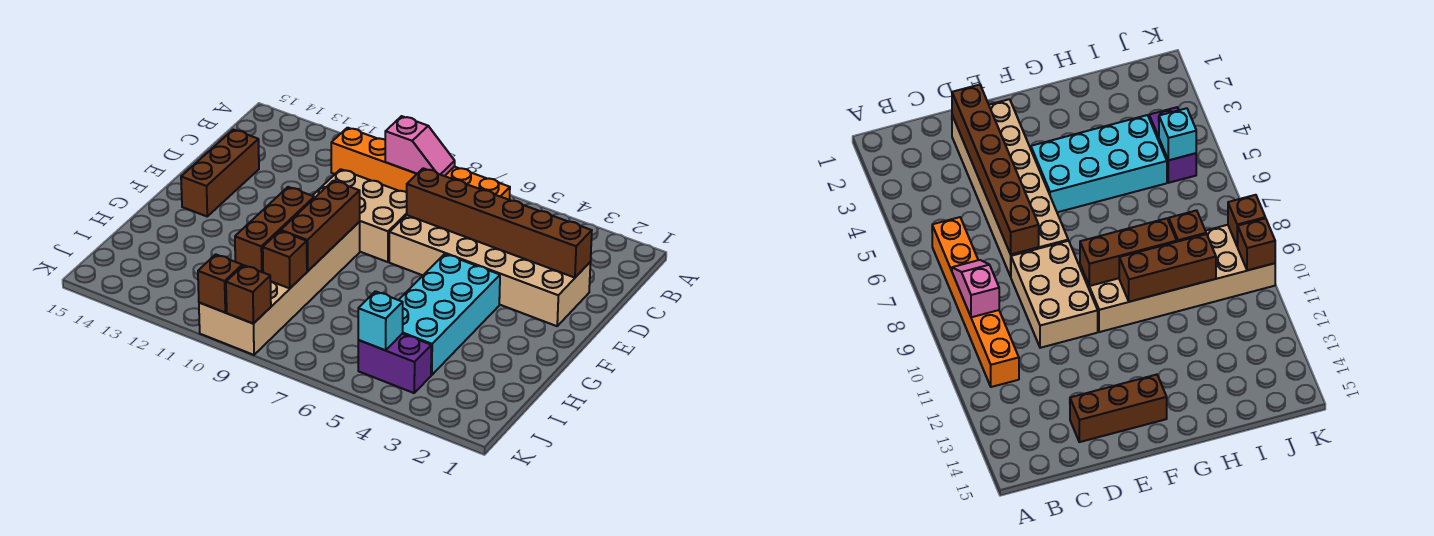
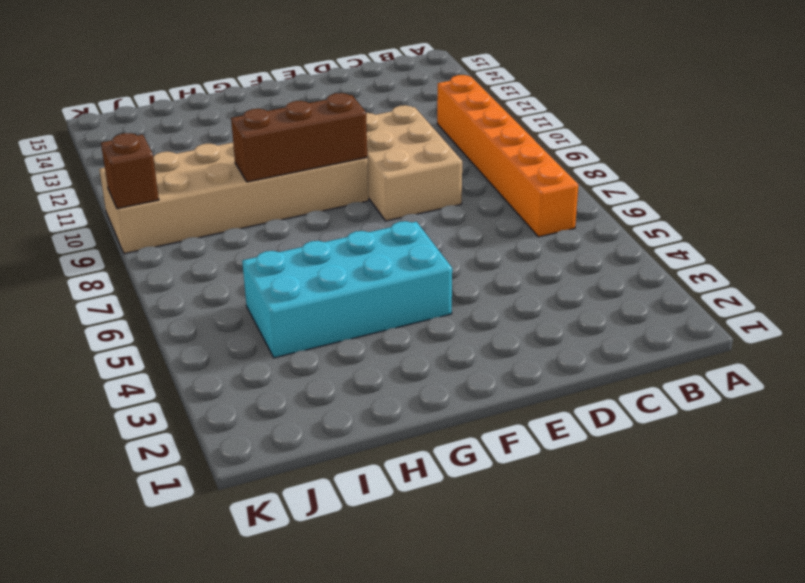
none -> tan brick D2:E7 level 1
none -> brown brick D14:F14 level 1
none -> purple brick J4:J5 level 1

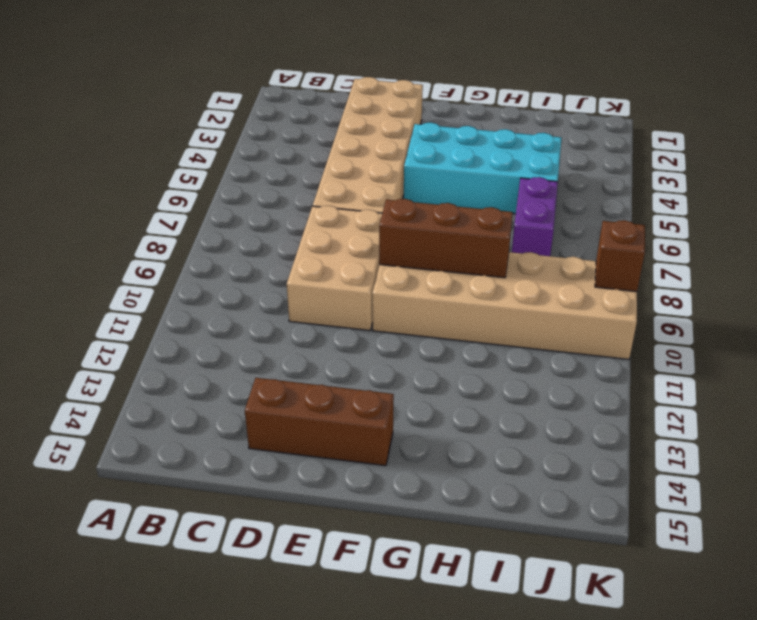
purple brick I6:I7 level 1 -> purple brick J4:J5 level 1
none -> orange brick B6:B11 level 1
none -> pink slope B8:B9 level 2 top 9
none -> brown brick D2:D7 level 2

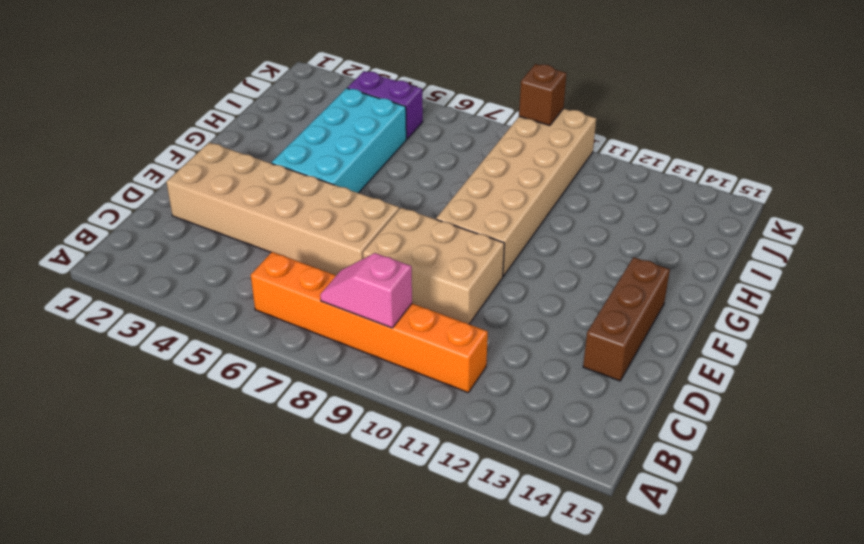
none -> brown brick D2:D7 level 2
none -> brown brick F9:H9 level 2
none -> brown brick G10:I10 level 2

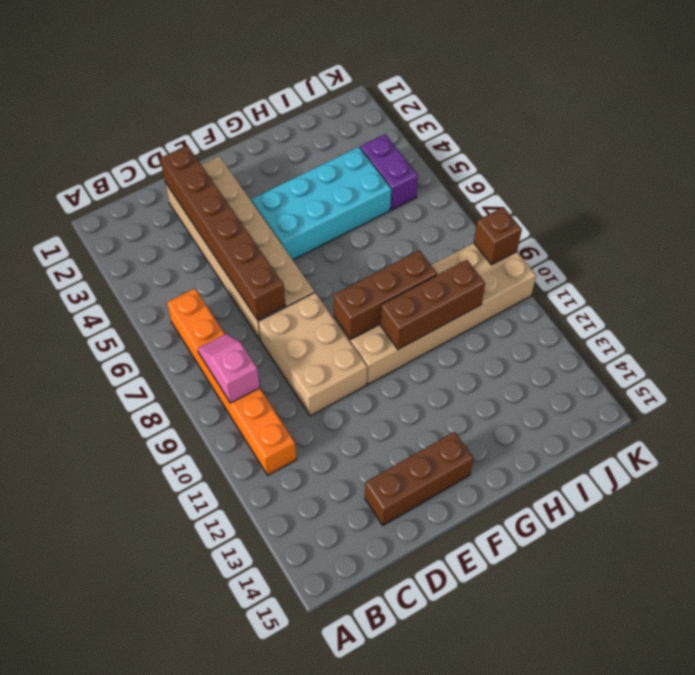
none -> brown brick I9 level 2
none -> cyan brick J5 level 2
none -> brown brick K10 level 2

